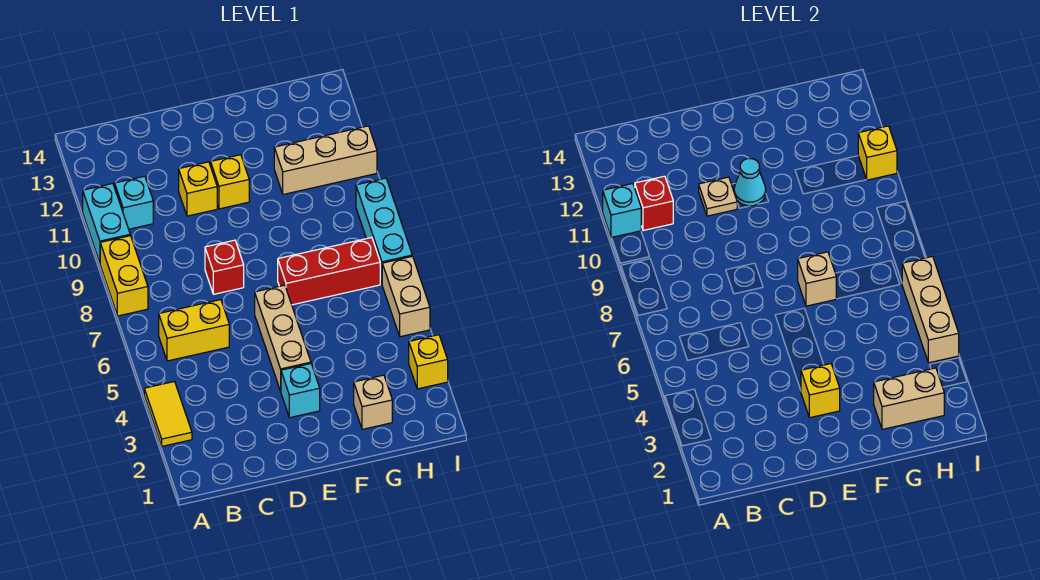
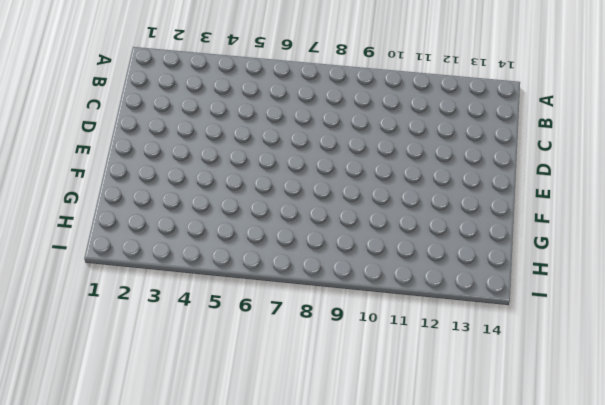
none -> yellow tile A3:A4 level 1
none -> yellow brick A8:A9 level 1
none -> cyan brick A10:A11 level 1

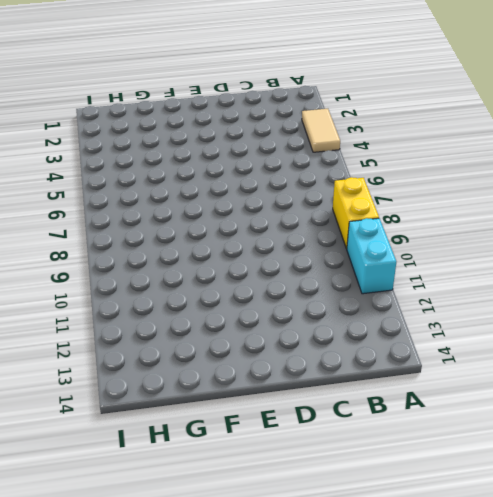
tan tile A3:A4 level 1 -> yellow tile A3:A4 level 1
none -> yellow brick B6:C6 level 1
none -> cyan brick B11 level 1
none -> red brick D8 level 1

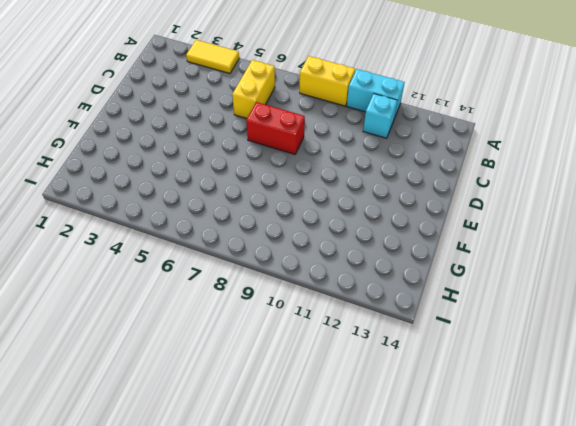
red brick D7:D8 level 1 -> red brick D8 level 1
none -> yellow brick D11 level 1
none -> cyan brick E3 level 1
none -> tan brick E4:E6 level 1

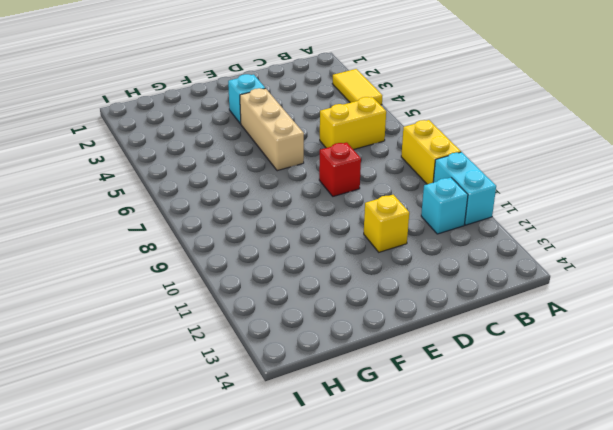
none -> yellow brick E11 level 1
none -> red brick F7:H7 level 1
none -> tan brick G2 level 1

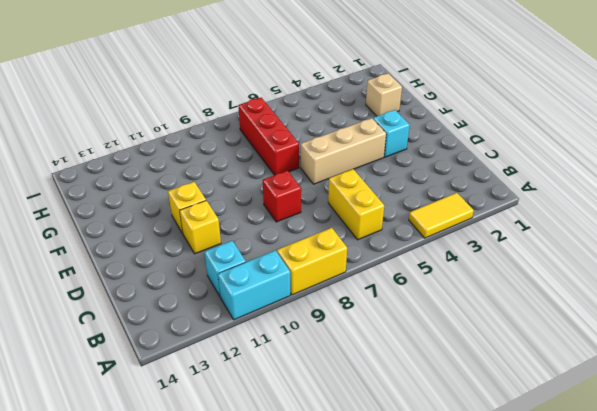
none -> tan brick G11:I11 level 1
none -> yellow brick I3 level 1
none -> tan brick I5:I6 level 1

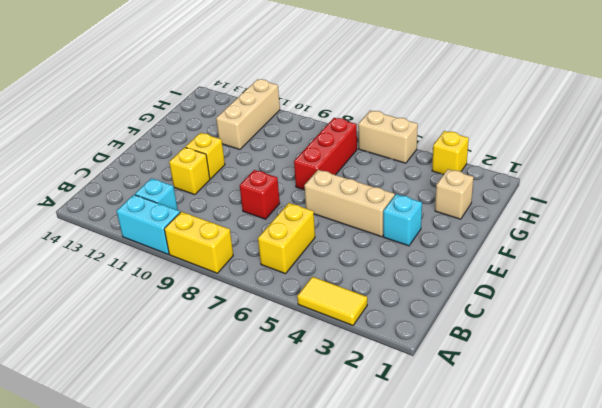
none -> cyan brick I7:I9 level 1
none -> cyan brick A11 level 2
none -> red brick B11 level 2

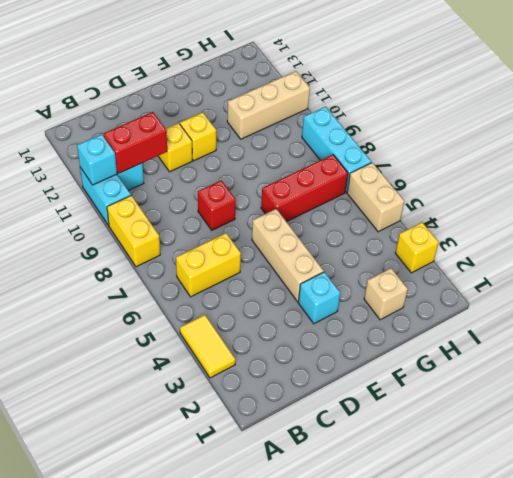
red brick B11:C11 level 2 -> red brick B11 level 2
none -> tan plate D11 level 2
none -> yellow brick E3 level 2
none -> cyan cone E11 level 2

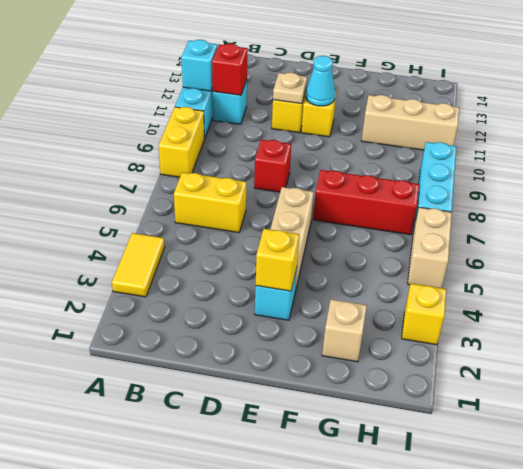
none -> tan brick F7 level 2
none -> tan brick G2:H2 level 2
none -> tan brick I4:I6 level 2

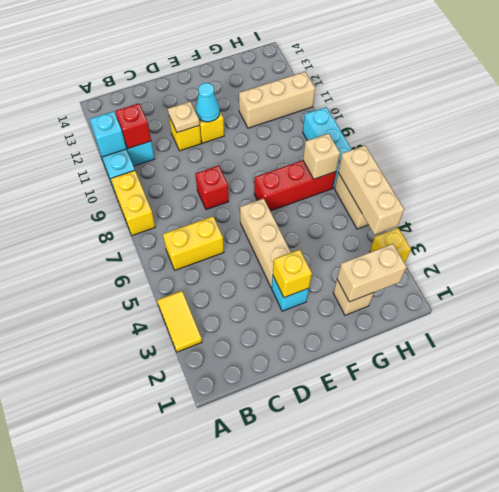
tan brick H7 level 2 -> tan brick F7 level 2
none -> yellow brick I11 level 2

